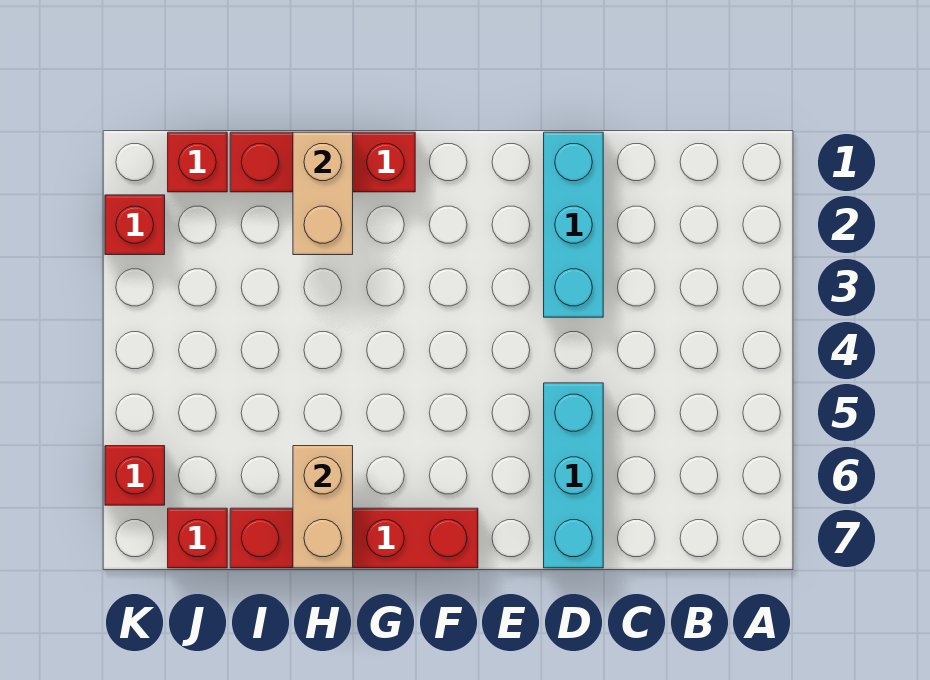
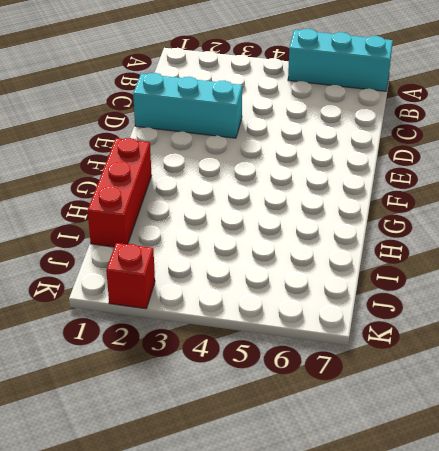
cyan brick A5:A7 level 1 -> cyan brick D5:D7 level 1
none -> red brick F7:I7 level 1
none -> red brick J1 level 1

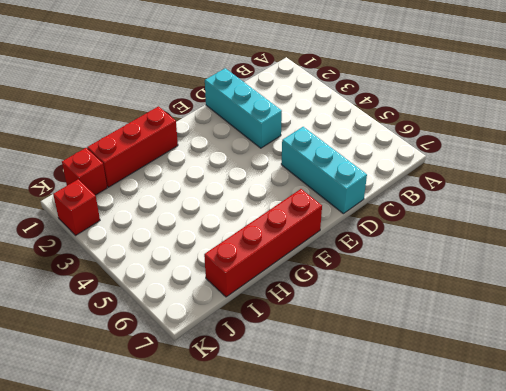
none -> red brick J7 level 1
none -> red brick K6 level 1

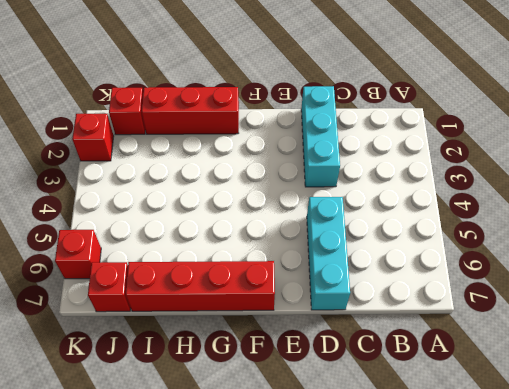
none -> tan brick H1:H2 level 2
none -> tan brick H6:H7 level 2

